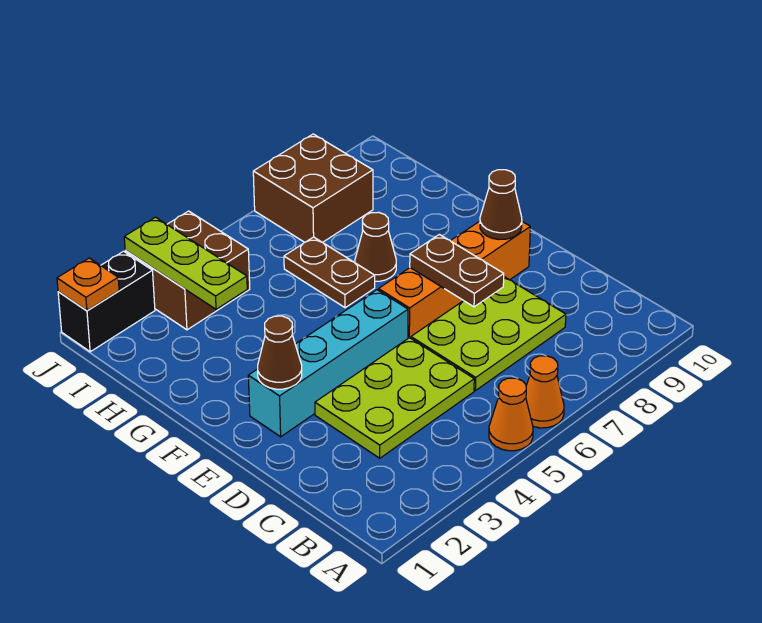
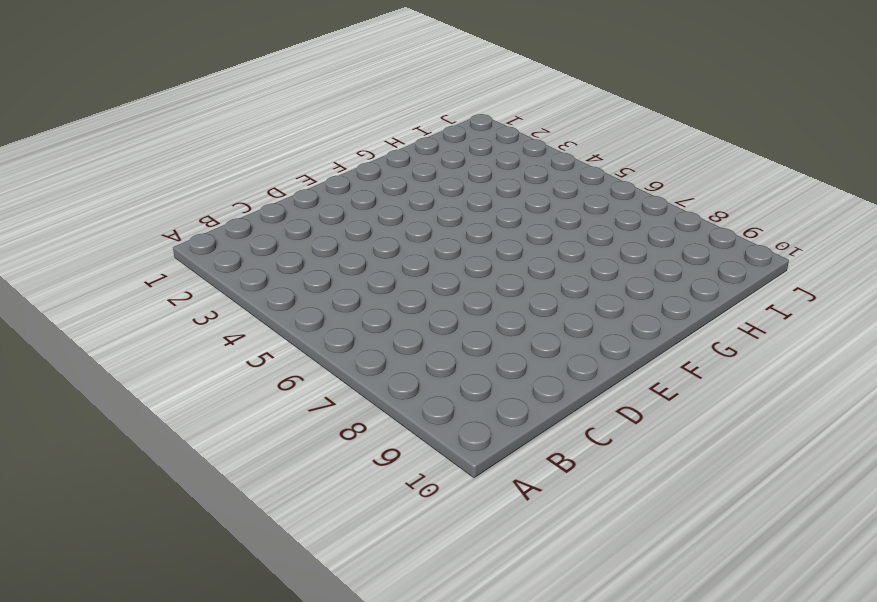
none -> orange cone A5 level 1
none -> orange cone A6 level 1
none -> lime plate C3:D5 level 1

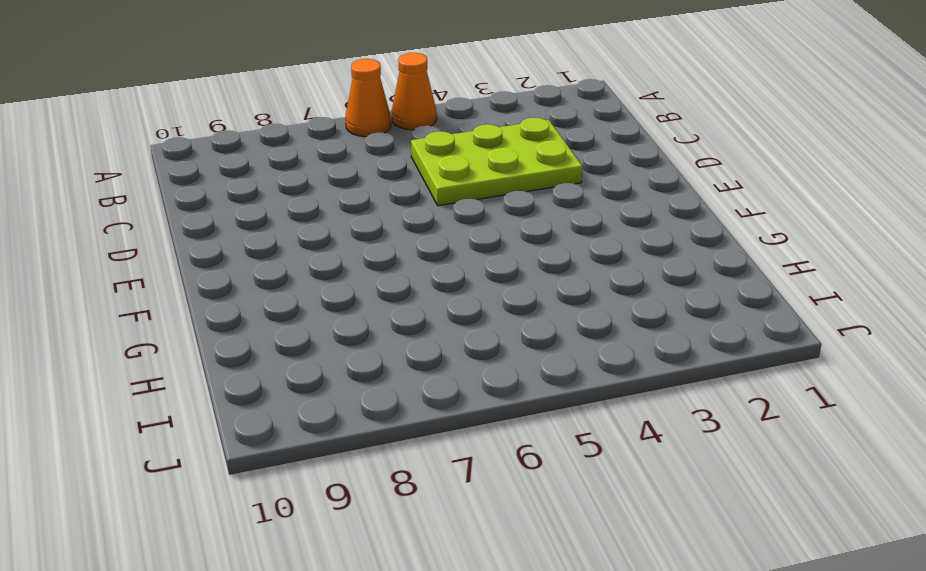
none -> lime plate C6:D8 level 1
none -> cyan brick E2:E5 level 1
none -> orange brick E6:E9 level 1

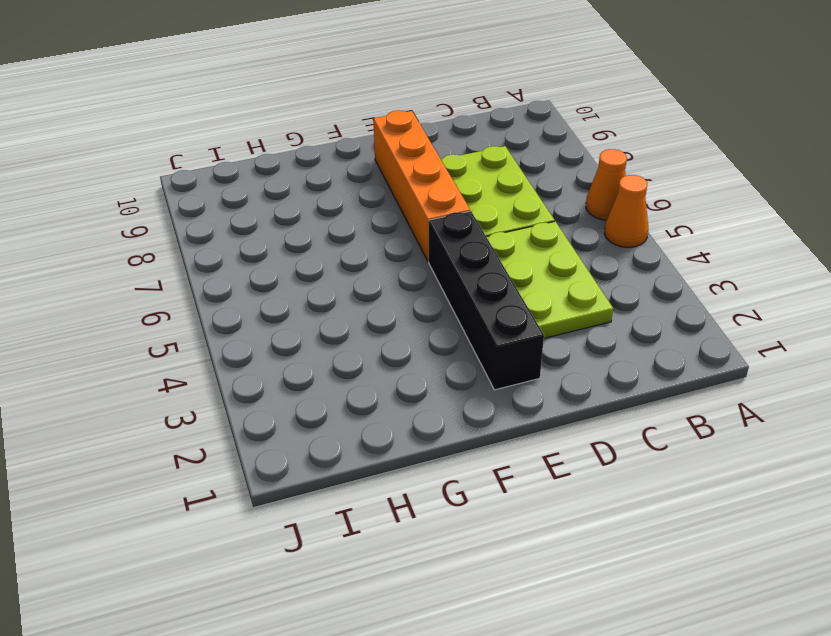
black brick E2:E5 level 1 -> cyan brick E2:E5 level 1
none -> brown plate G6:H6 level 1
none -> brown cone G7 level 1
none -> brown brick I3:J4 level 1

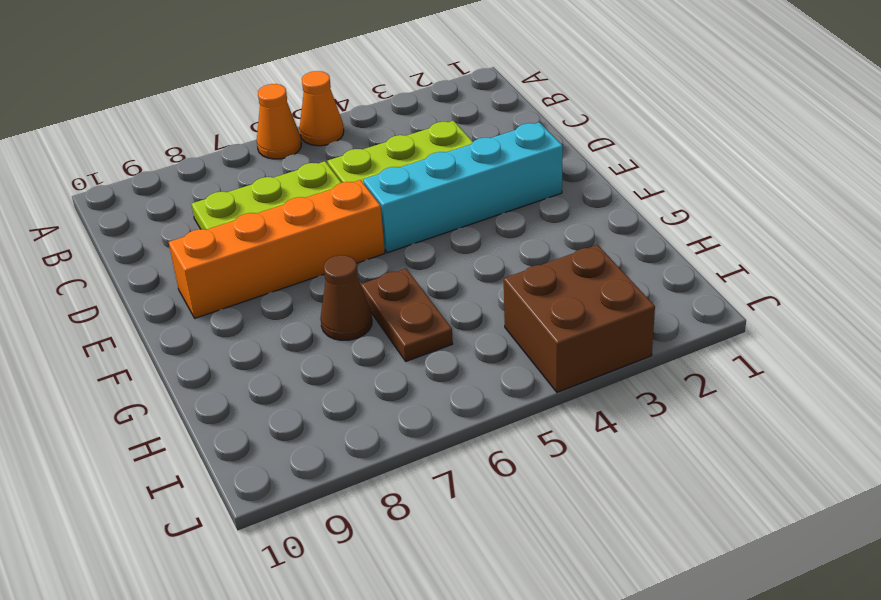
none -> brown brick I7:J8 level 1
none -> black brick J1:J2 level 1
none -> brown plate D7:E7 level 2

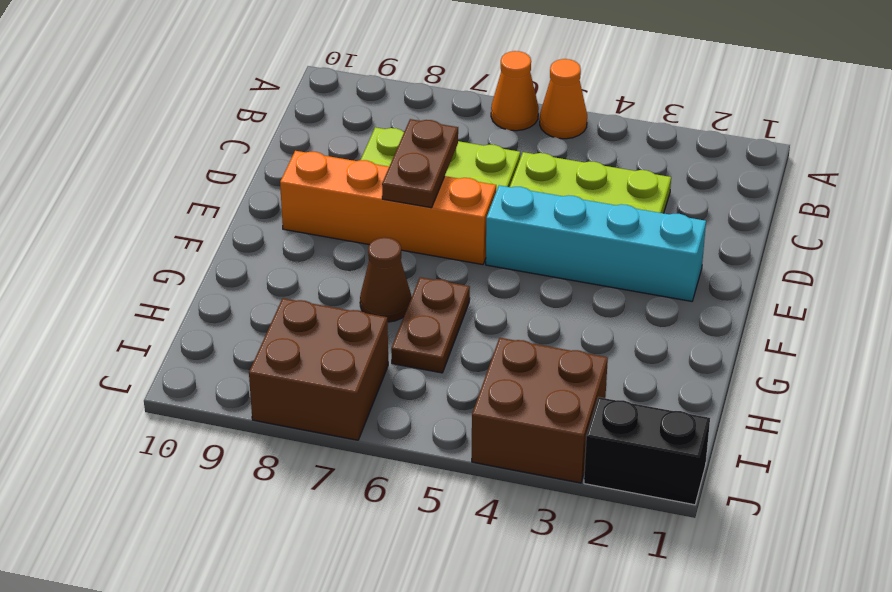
none -> brown cone E2 level 2
none -> brown cone E9 level 2
none -> lime plate H3:J3 level 2

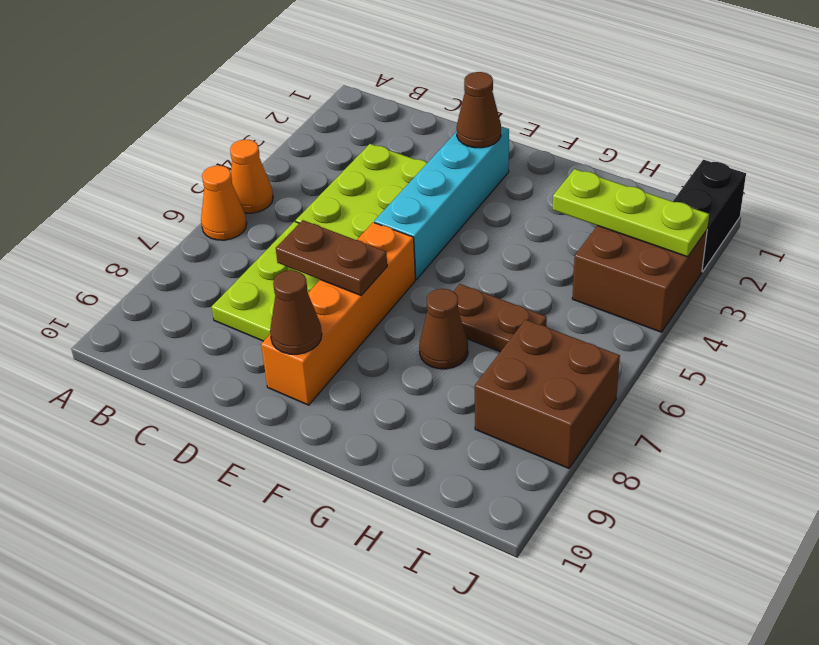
none -> orange plate J1 level 2

